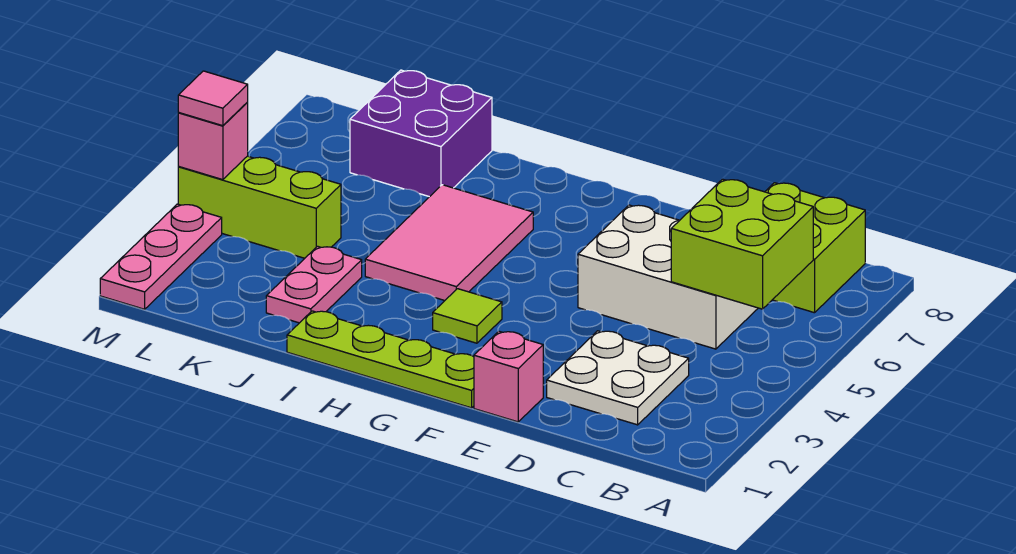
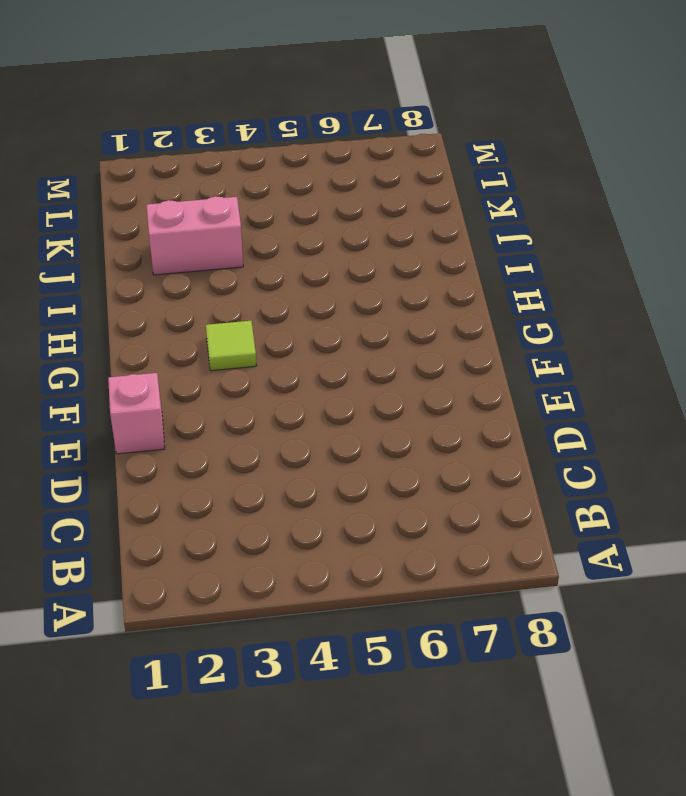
pink brick J2:J3 level 1 -> pink plate J2:J3 level 1
none -> lime brick B7:C8 level 1
none -> white plate C2:D3 level 1
none -> white brick C5:E6 level 1

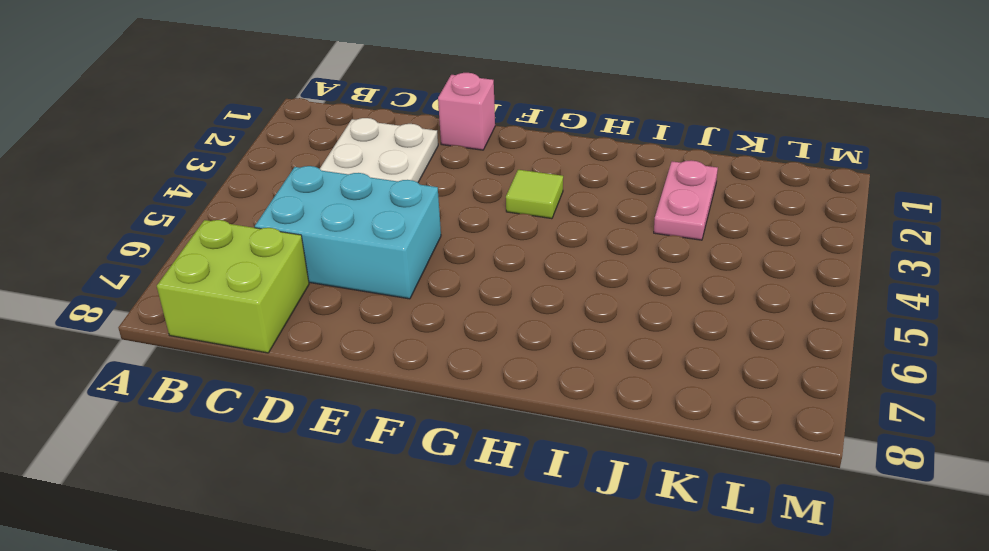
cyan brick C5:E6 level 1 -> white brick C5:E6 level 1
none -> lime plate F1:I1 level 1
none -> pink tile H4:I6 level 1
none -> purple brick J7:K8 level 1

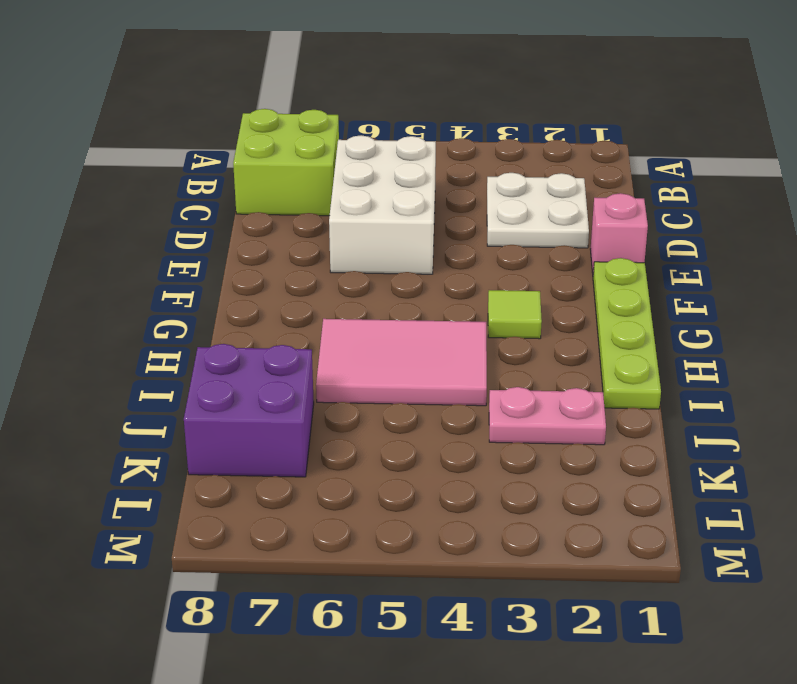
none -> lime brick K4:M4 level 1
none -> pink plate M1:M3 level 1
none -> lime brick B5:C6 level 2

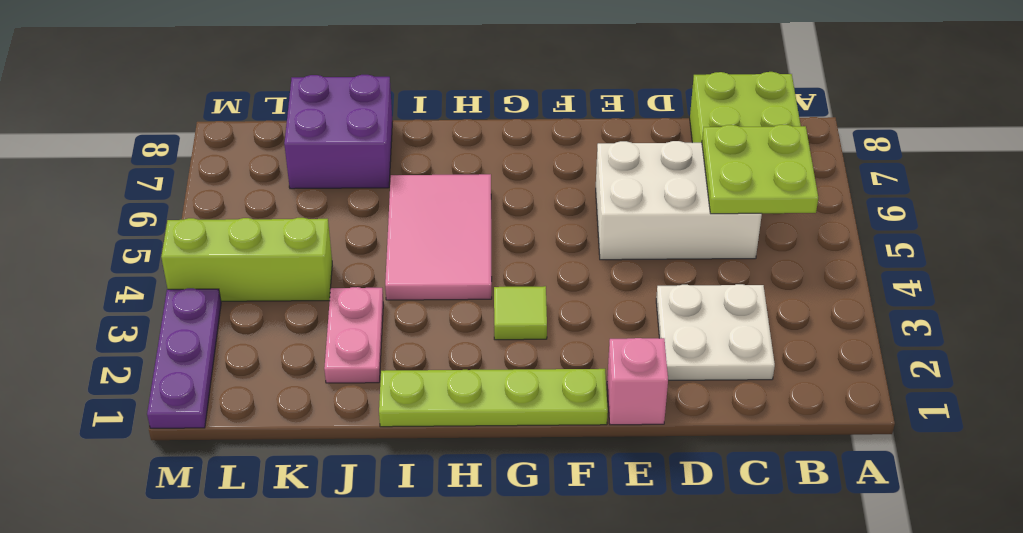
lime plate B5:C6 level 2 -> lime brick B5:C6 level 2
purple plate M1:M3 level 1 -> pink plate M1:M3 level 1
none -> pink brick M4 level 2
none -> pink tile M4 level 3

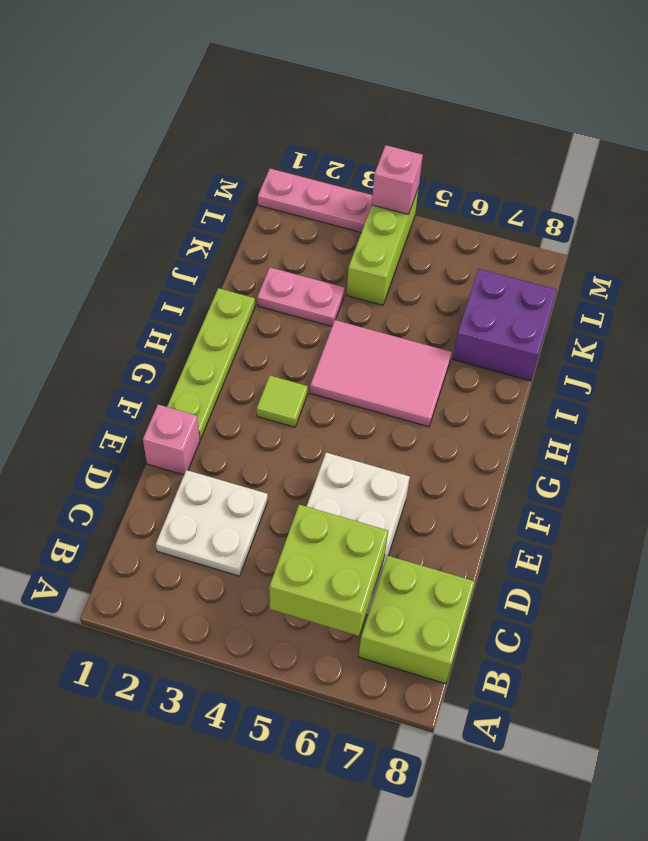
none -> pink tile M4 level 3

